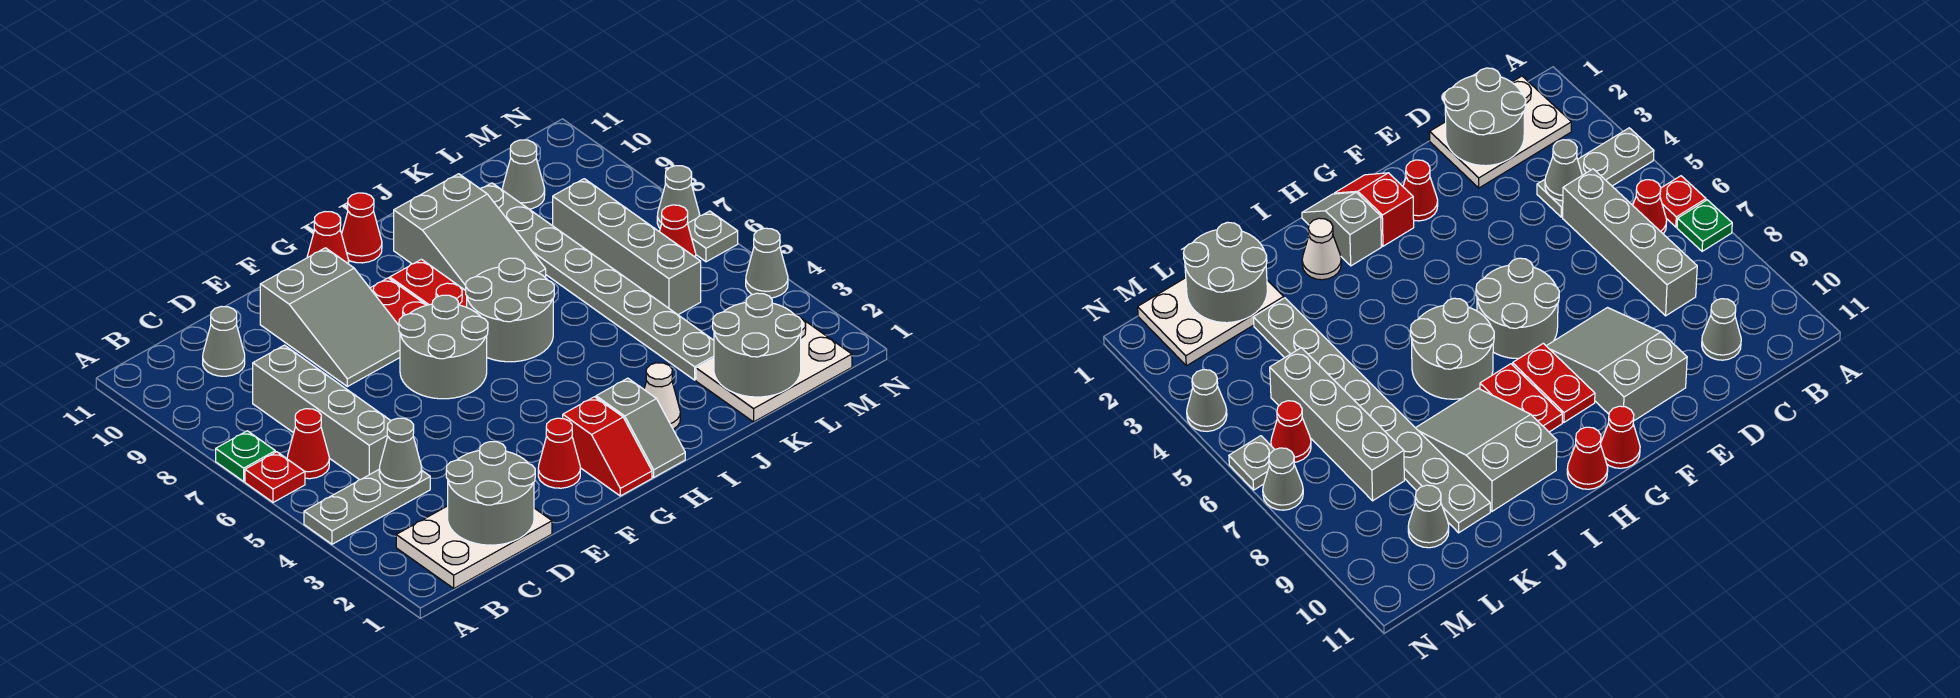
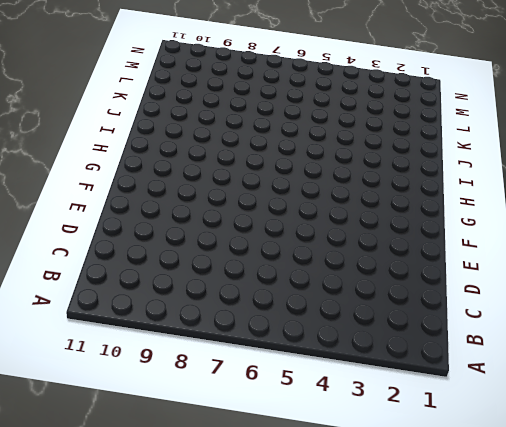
none -> grey plate A4:C4 level 1
none -> red plate A6 level 1
none -> green plate A7 level 1
none -> white plate B1:D2 level 1

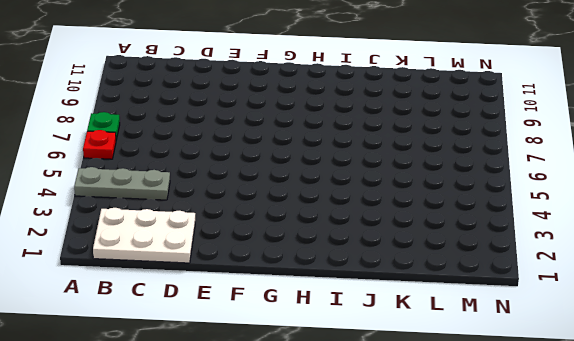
none -> red cone B6 level 1
none -> grey brick C5:C8 level 1
none -> grey cone C10 level 1
none -> grey slope E8:F10 level 1 top 10

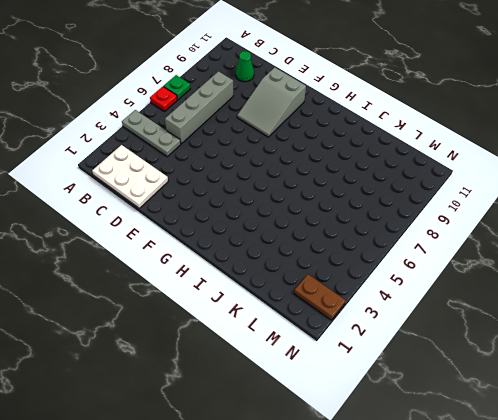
green cone C10 level 1 -> grey cone C10 level 1
brown plate M2:N2 level 1 -> white plate K1:M2 level 1
none -> red cone B6 level 1
none -> red cone F2 level 1
none -> grey round brick F6:G7 level 1
none -> red slope G1:G2 level 1 top 2

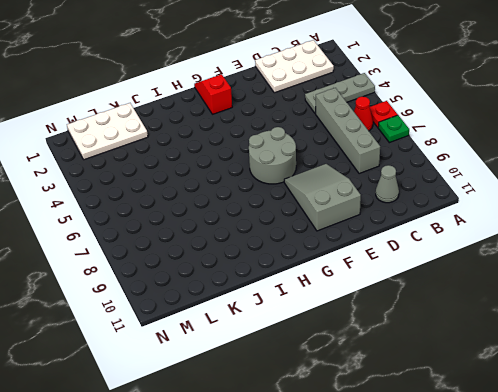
none -> red cone F2 level 1
none -> red plate G8:G9 level 1
none -> red cone G11 level 1
none -> grey slope H1:H2 level 1 top 2

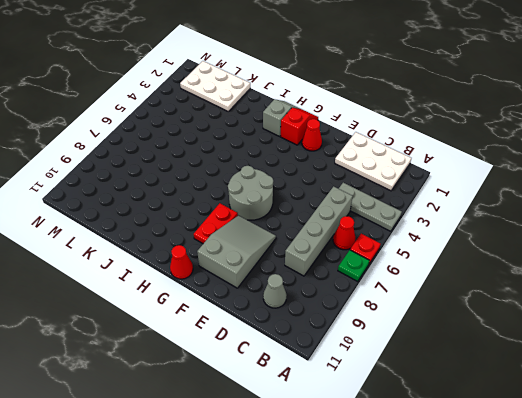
none -> grey round brick H6:I7 level 1
none -> red plate H8:H9 level 1
none -> red cone H11 level 1
none -> white cone I2 level 1

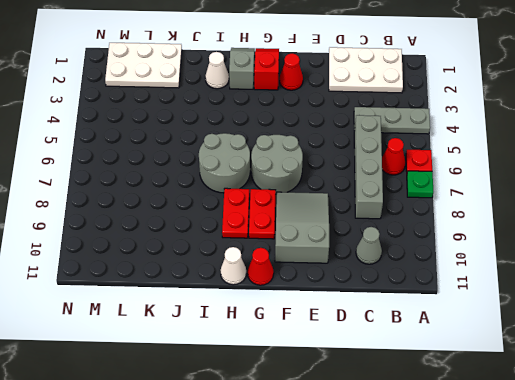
white cone H11 level 1 -> red cone H11 level 1
none -> grey slope I8:J10 level 1 top 10
none -> grey plate K3:K10 level 1
none -> grey brick L5:L8 level 1
none -> grey cone L10 level 1

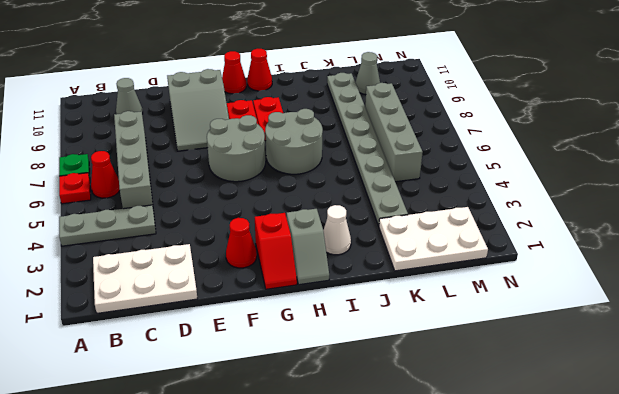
none -> grey slope I8:J10 level 1 top 10
none -> red cone M6 level 1
none -> grey cone N4 level 1
none -> grey plate N6 level 1

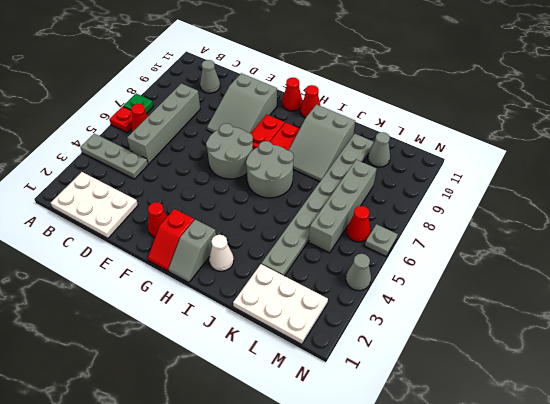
none -> grey cone N7 level 1
none -> grey round brick C1:D2 level 2
none -> grey cone C4 level 2
none -> grey round brick K1:L2 level 2

